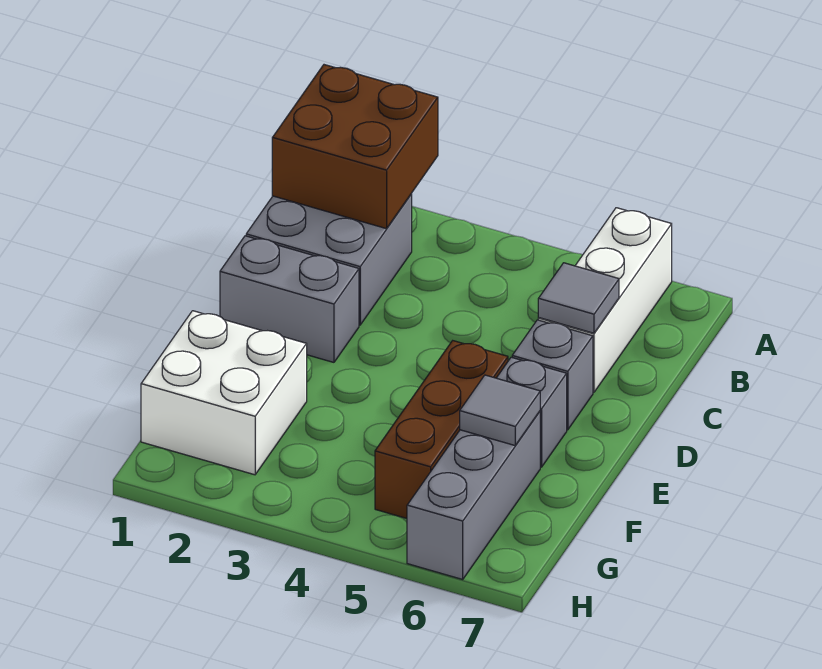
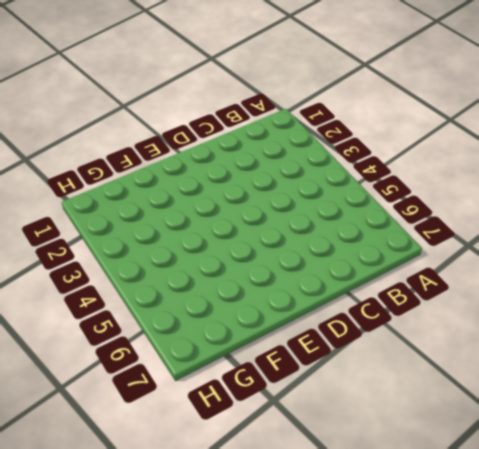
none -> white brick A6:C6 level 1
none -> grey brick B1:C2 level 1

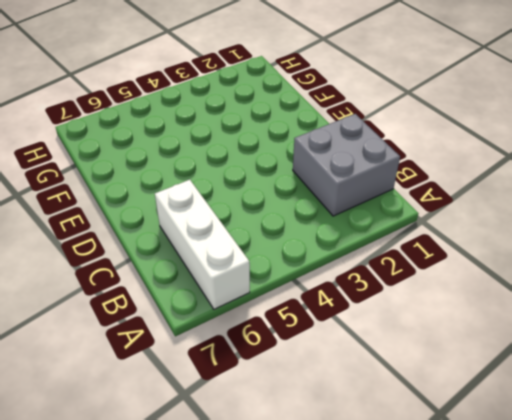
none -> grey brick D1:D2 level 1
none -> grey brick D6 level 1

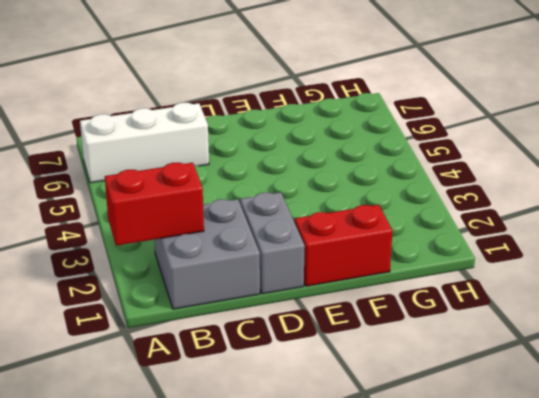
red brick A2:B2 level 2 -> brown brick A1:B2 level 2
red brick E1:F1 level 1 -> white brick F1:G2 level 1
none -> grey brick D6 level 1
none -> brown brick E5:G5 level 1

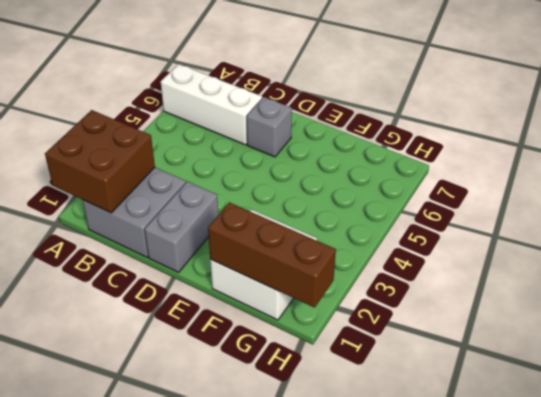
brown brick F1:H1 level 2 -> brown brick E5:G5 level 1
none -> grey brick E6 level 1
none -> grey brick F6:H6 level 1

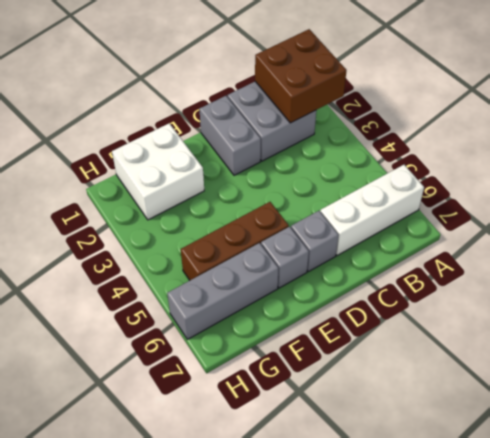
none -> grey tile C6 level 2
none -> grey tile F6 level 2

